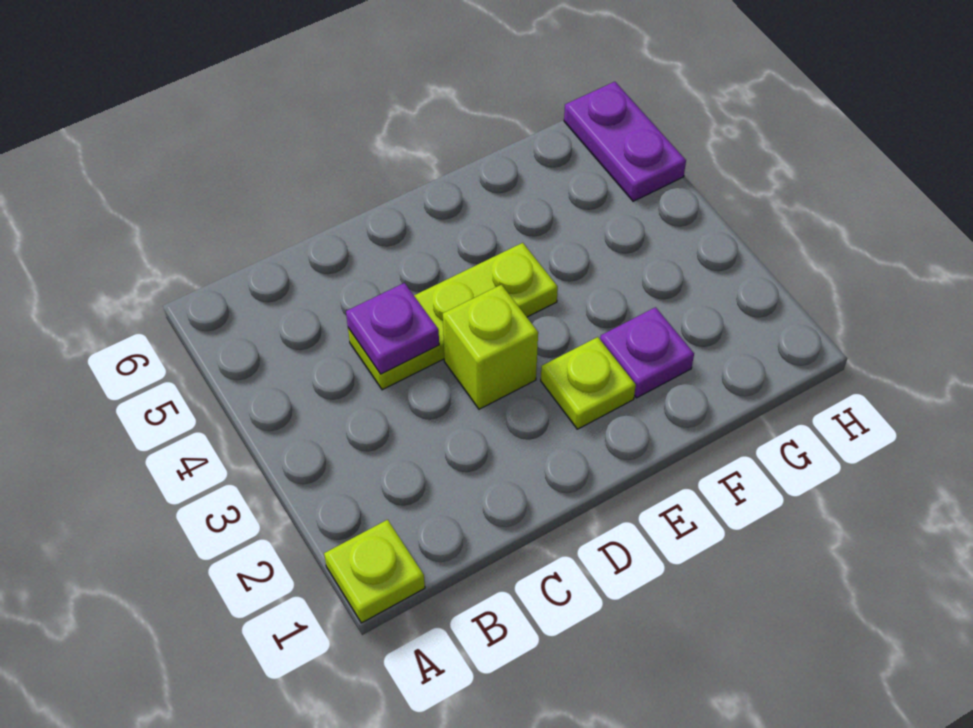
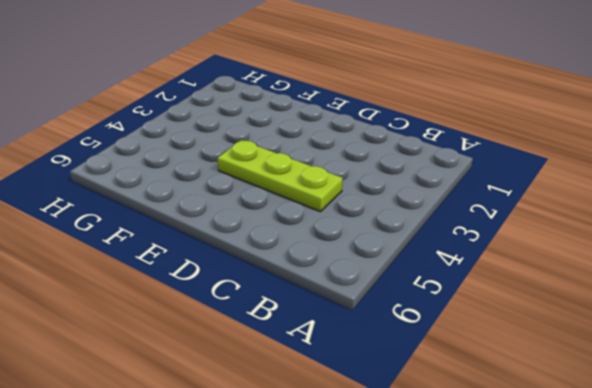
none -> lime plate A1 level 1
none -> lime brick D3 level 1

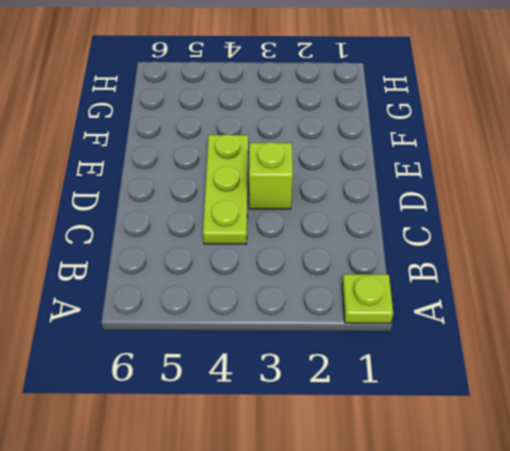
none -> lime plate E2 level 1
none -> purple plate F2 level 1

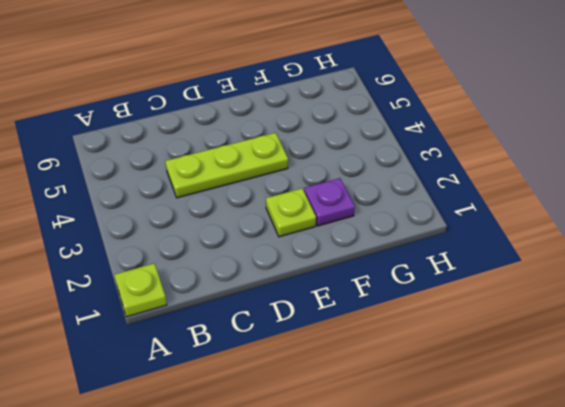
none -> lime brick D3 level 1
none -> purple plate H5:H6 level 1

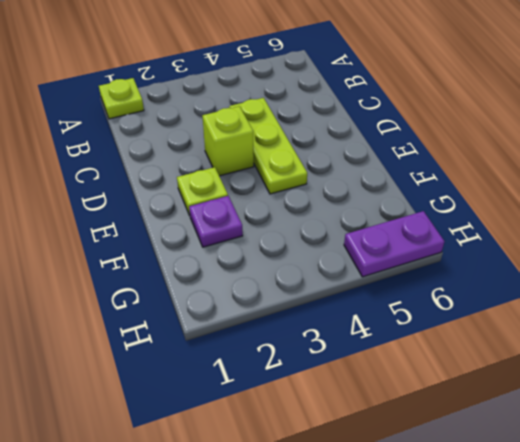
none -> purple plate C4 level 2

